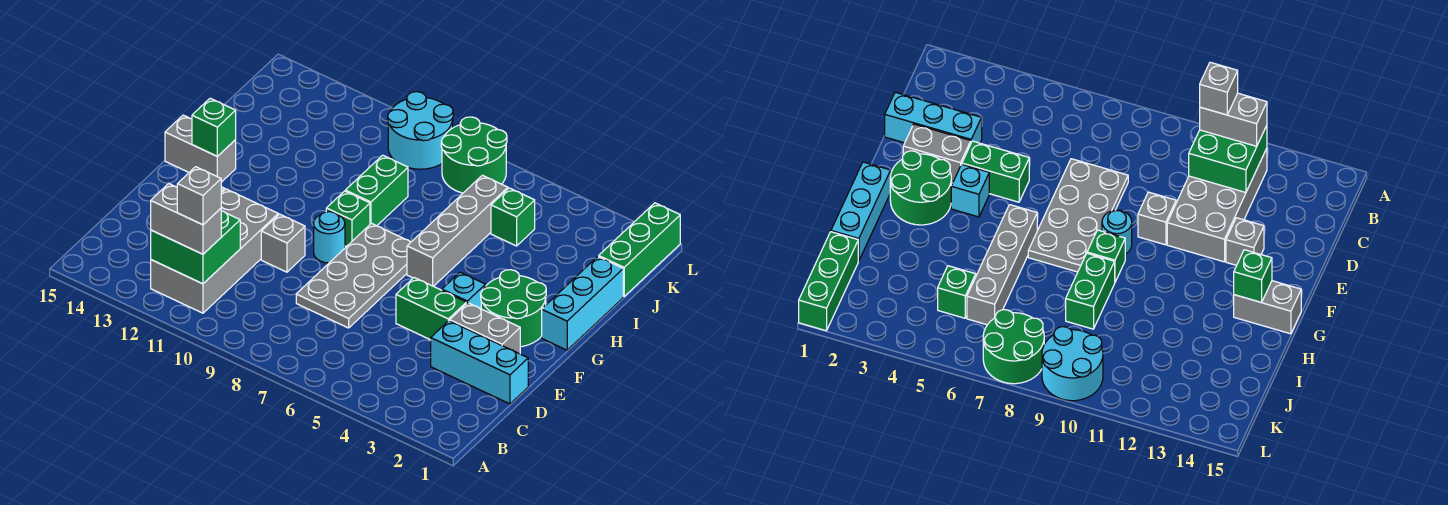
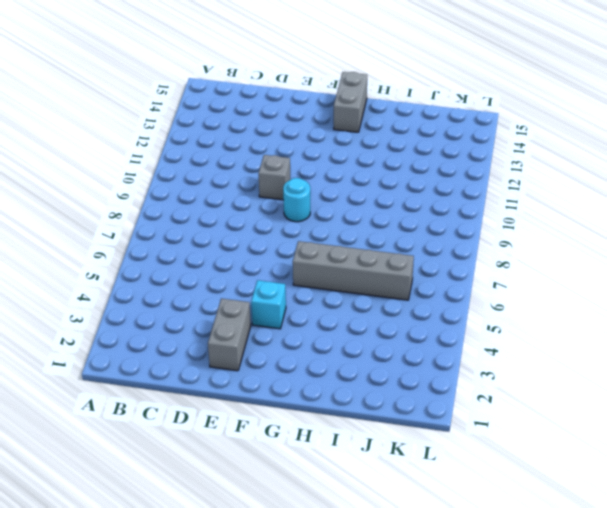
none -> grey brick B11:E12 level 1
none -> cyan brick D1:D3 level 1
none -> grey plate D7:G8 level 1

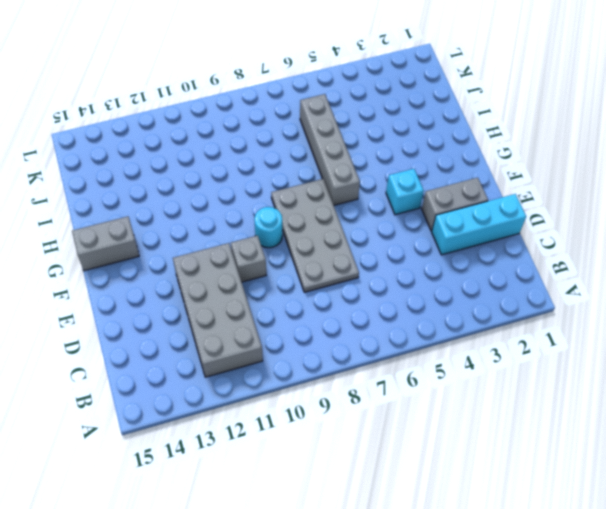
none -> green brick E4:E5 level 1
none -> grey brick E13 level 1
none -> green round brick F2:G3 level 1

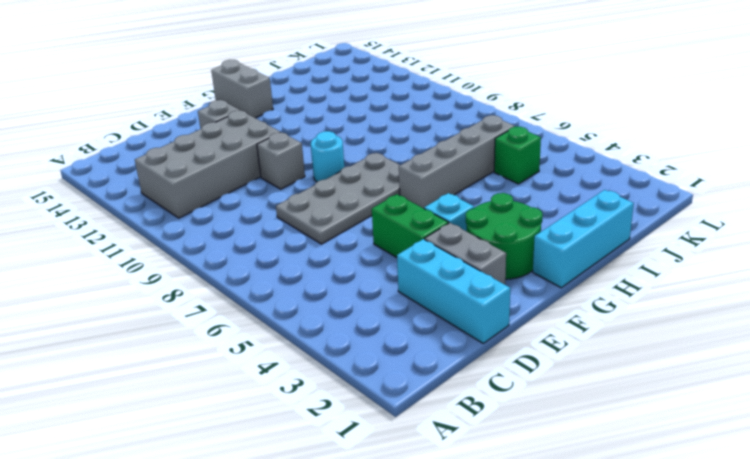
none -> green brick G9 level 1
none -> green brick H9:I9 level 1
none -> green brick J1:L1 level 1

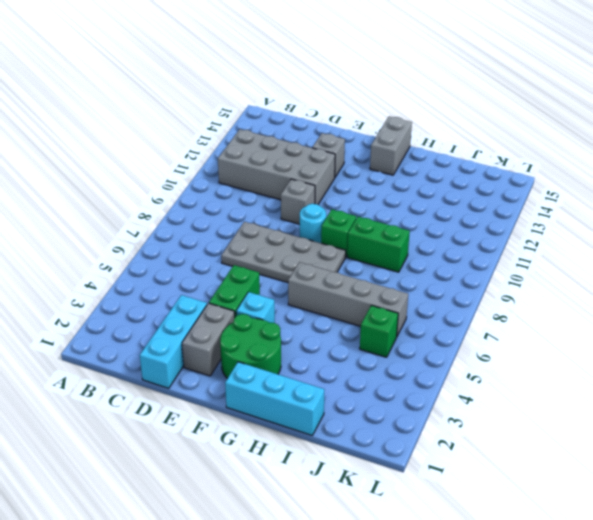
none -> green brick J1:L1 level 1
none -> green round brick K7:L8 level 1
none -> cyan round brick K9:L10 level 1

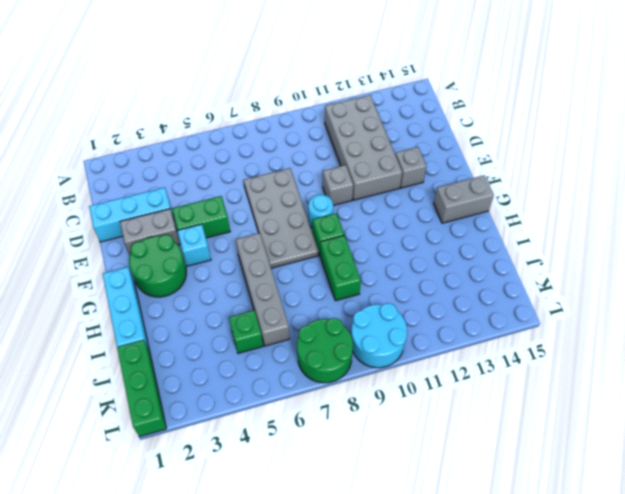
none -> green brick B11:C12 level 2
none -> green brick G14 level 2
none -> grey brick B11:B12 level 3

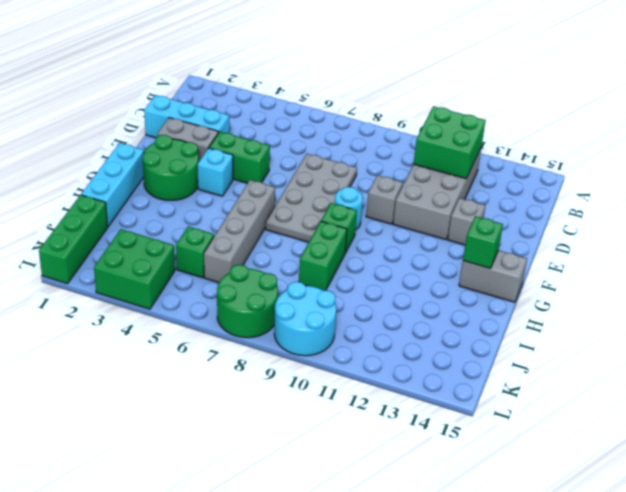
green brick K3:L4 level 1 -> none
none -> grey brick B11:B12 level 3
none -> grey brick B11 level 4

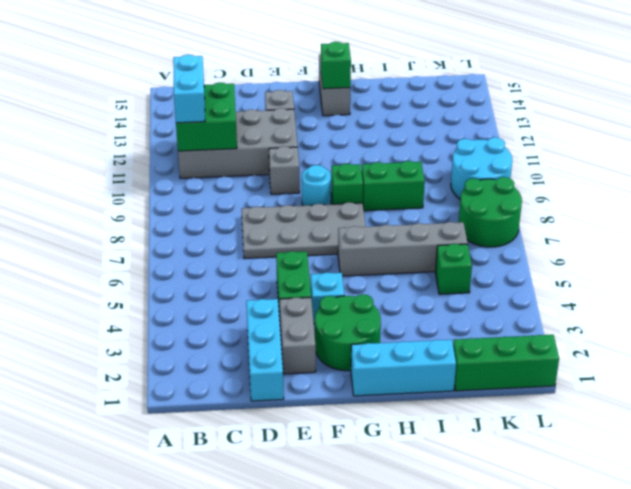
cyan brick B11:B12 level 3 -> grey brick B11:B12 level 3
none -> grey brick B11 level 4

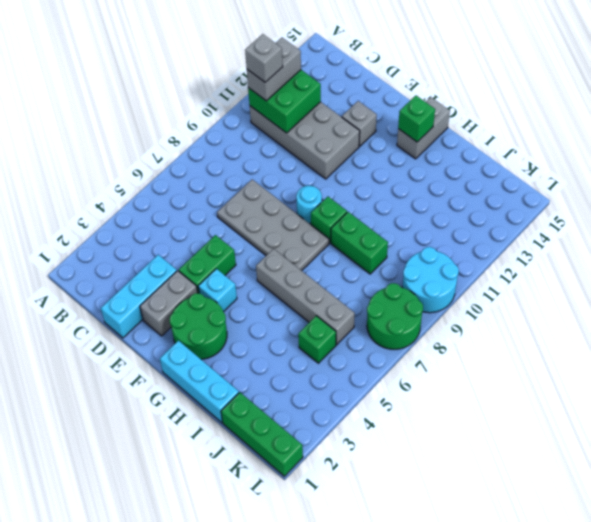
none -> grey brick E10 level 1

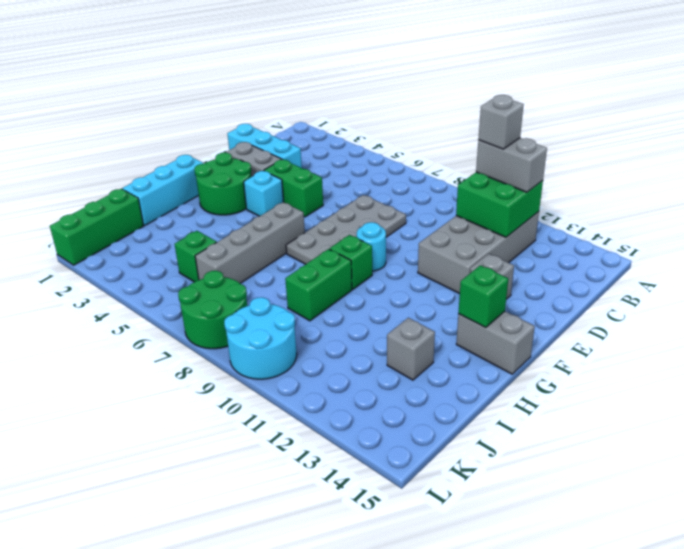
grey brick I13 level 1 -> grey brick E10 level 1

